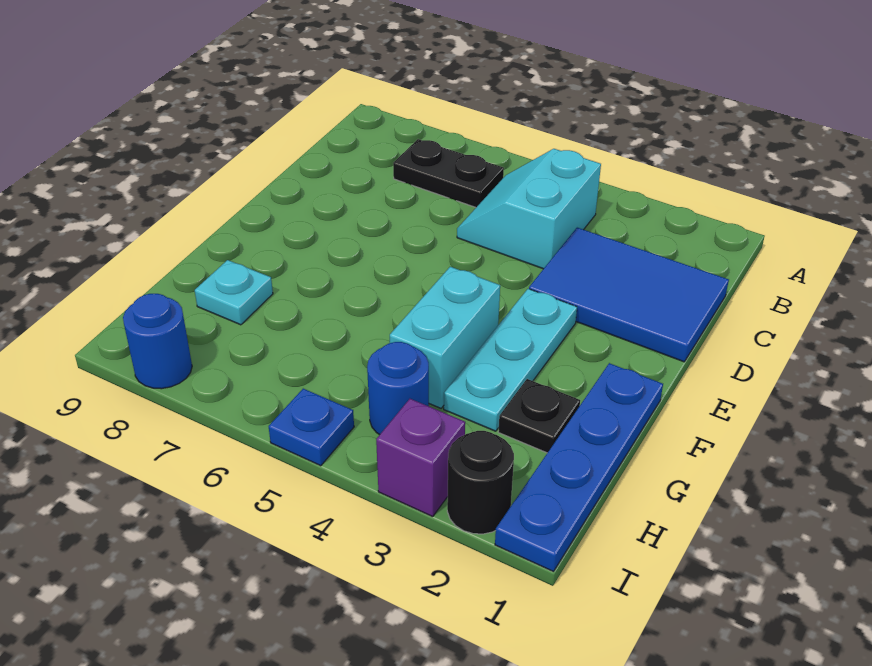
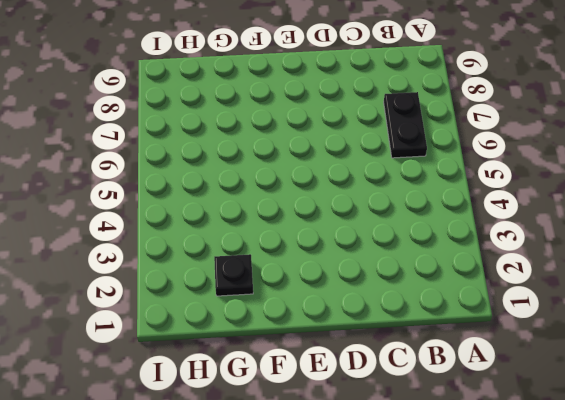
none -> cyan slope B4:C5 level 1 top 4
none -> blue tile C1:D3 level 1
none -> cyan plate E3:G3 level 1

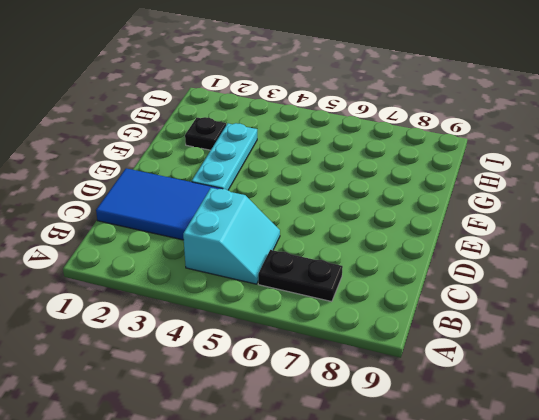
none -> blue plate F1:I1 level 1
none -> cyan brick F4:G4 level 1
none -> cyan plate G8 level 1

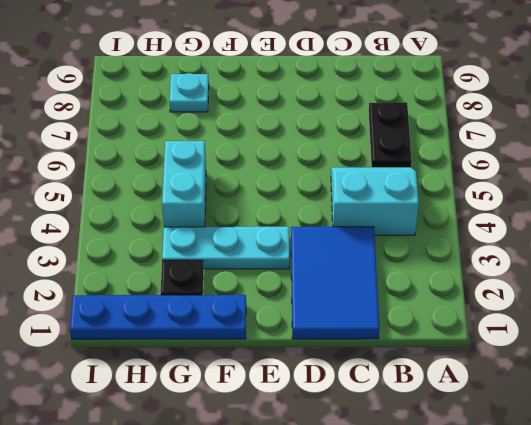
cyan brick G4:G5 level 1 -> cyan brick F4:G4 level 1
none -> blue round brick H4 level 1
none -> black round brick I2 level 1
none -> purple brick I3 level 1

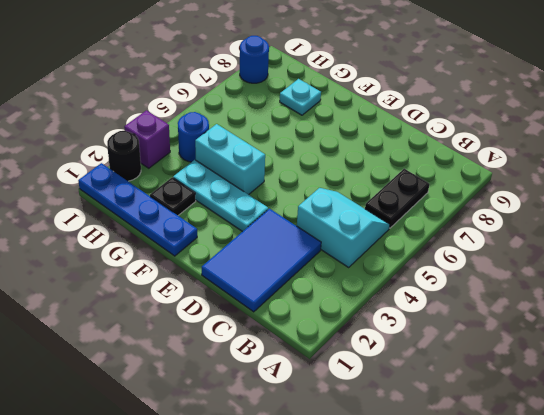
none -> blue plate I5 level 1

